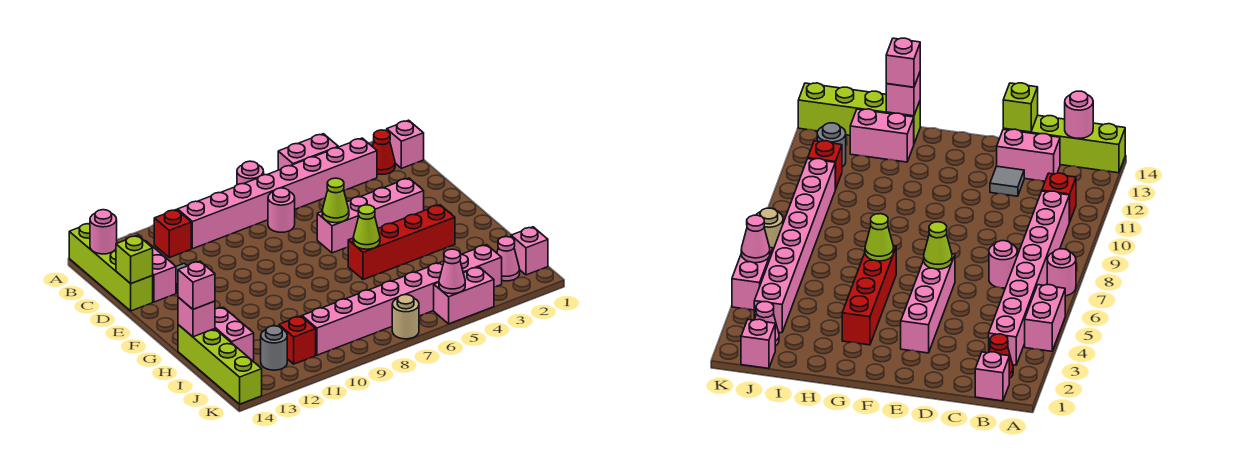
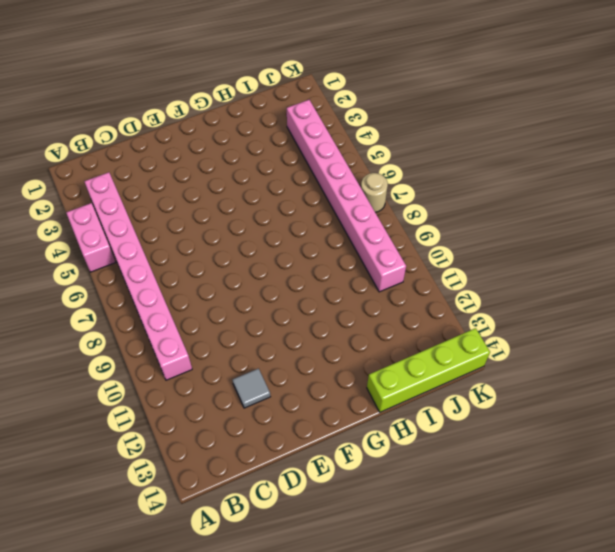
none -> pink round brick A7 level 1
none -> lime brick A14:D14 level 1
none -> pink brick B1 level 1

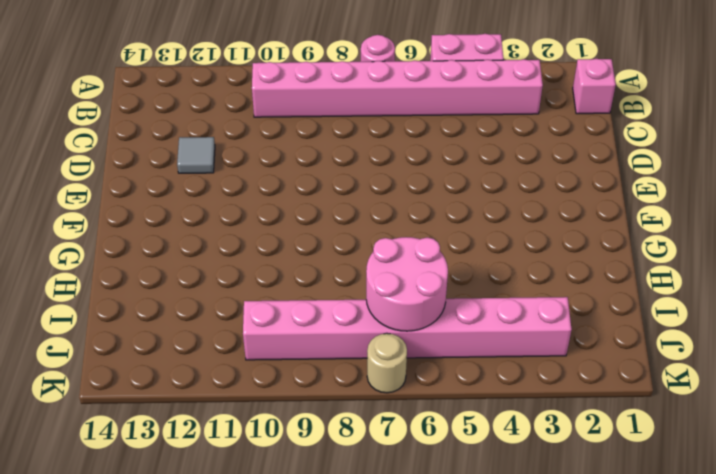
pink round brick I6:J7 level 2 -> none
none -> lime brick A14:D14 level 1
none -> red cone B2 level 1
none -> red brick B11 level 1

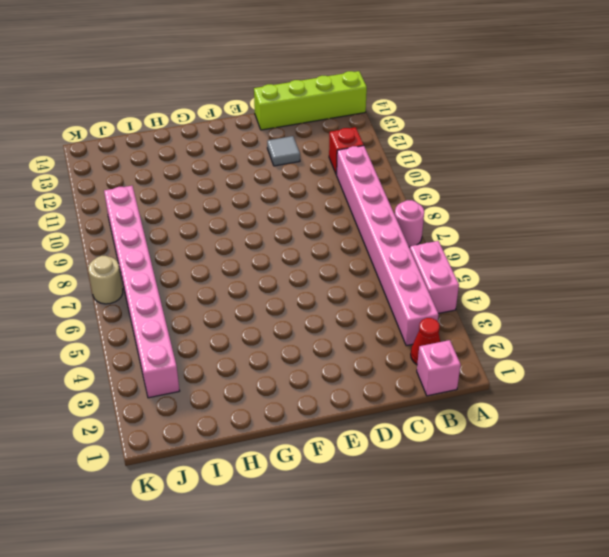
none -> pink round brick C7 level 1
none -> pink brick C13:D13 level 1
none -> pink brick E3:E6 level 1

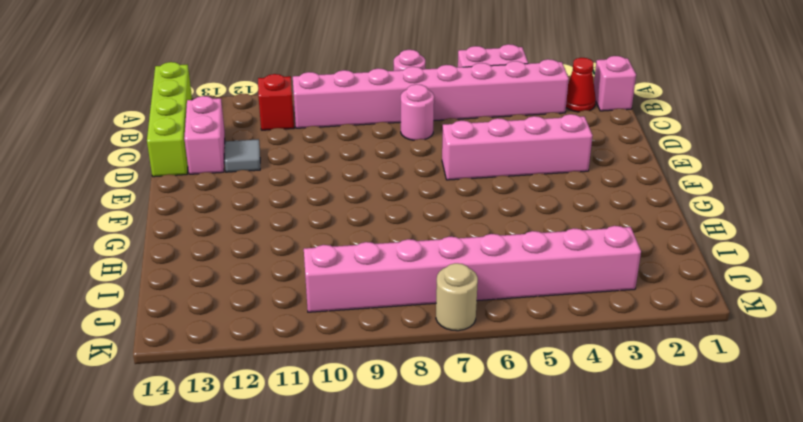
none -> red brick G3:G6 level 1
none -> pink brick H13:I13 level 1
none -> lime brick H14:K14 level 1

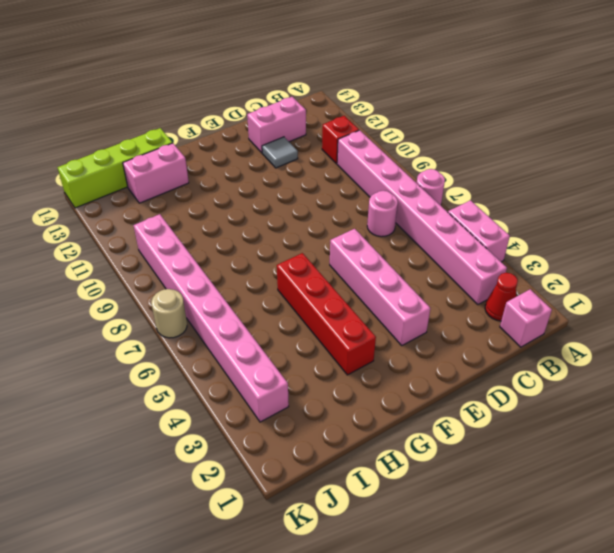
none -> lime brick A14:D14 level 1
none -> pink brick J1 level 1
none -> pink cone J2 level 1

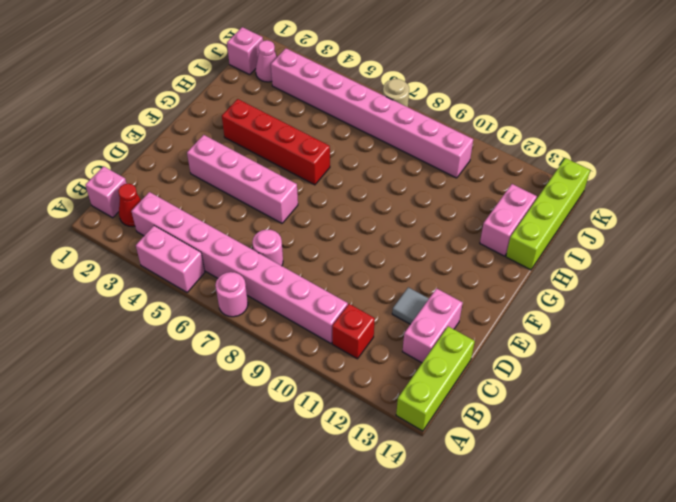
lime brick A14:C14 level 1 -> lime brick A14:D14 level 1
none -> red brick J11 level 1
none -> grey round brick J12 level 1
none -> pink brick K4:K5 level 1

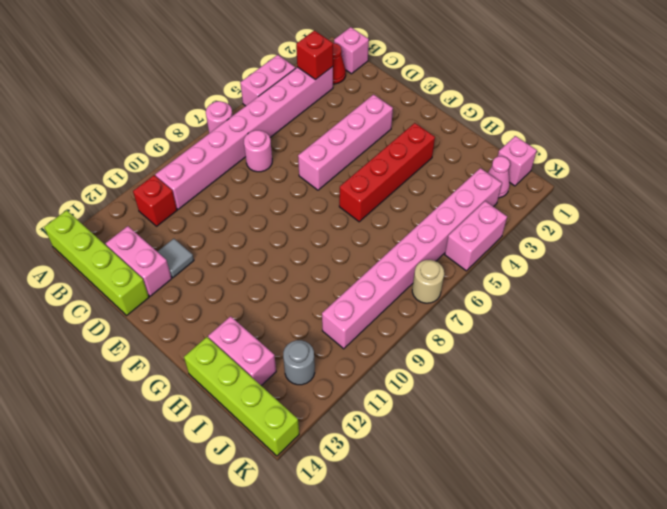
red brick B3 level 2 -> red brick J11 level 1
none -> pink round brick B14 level 2
none -> lime brick D14 level 2
none -> lime cone E6 level 2

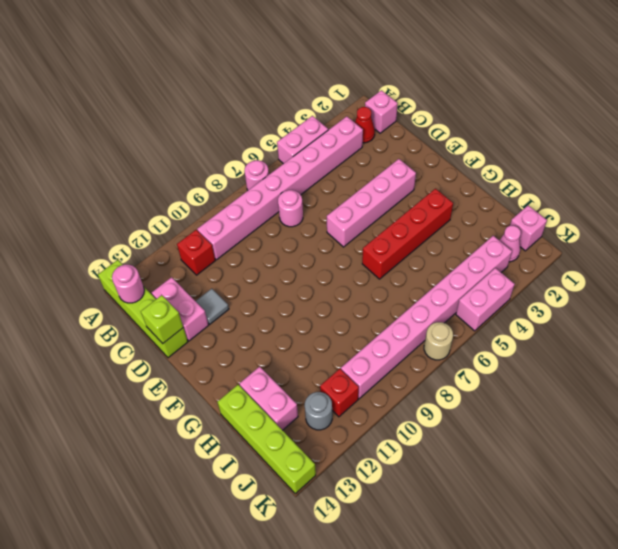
none -> lime cone E6 level 2
none -> lime cone G6 level 2
none -> pink brick H14 level 2

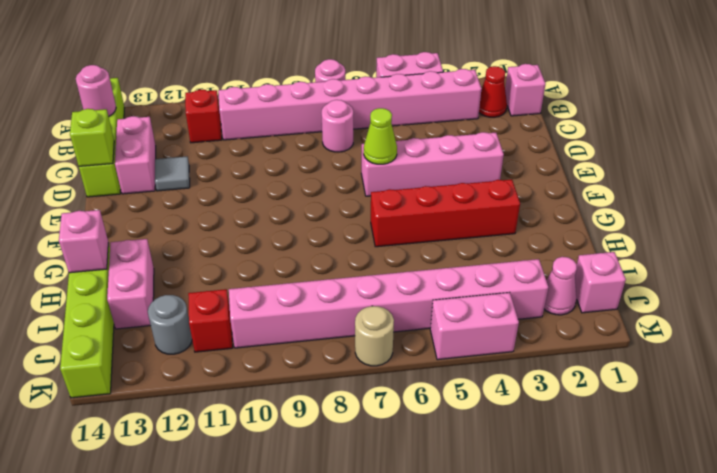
none -> lime cone G6 level 2
none -> pink cone K5 level 2
none -> pink brick H14 level 3

